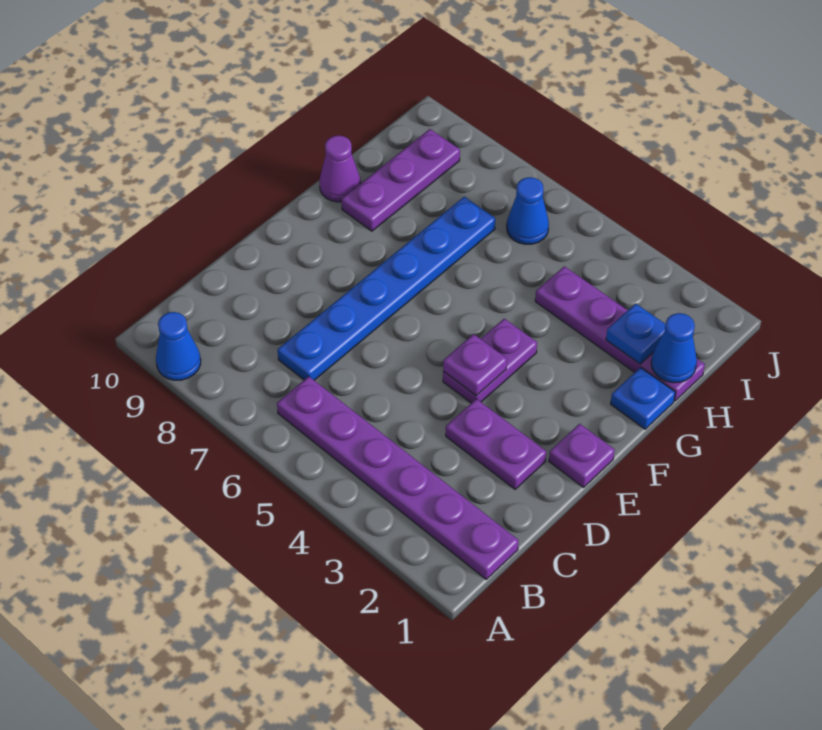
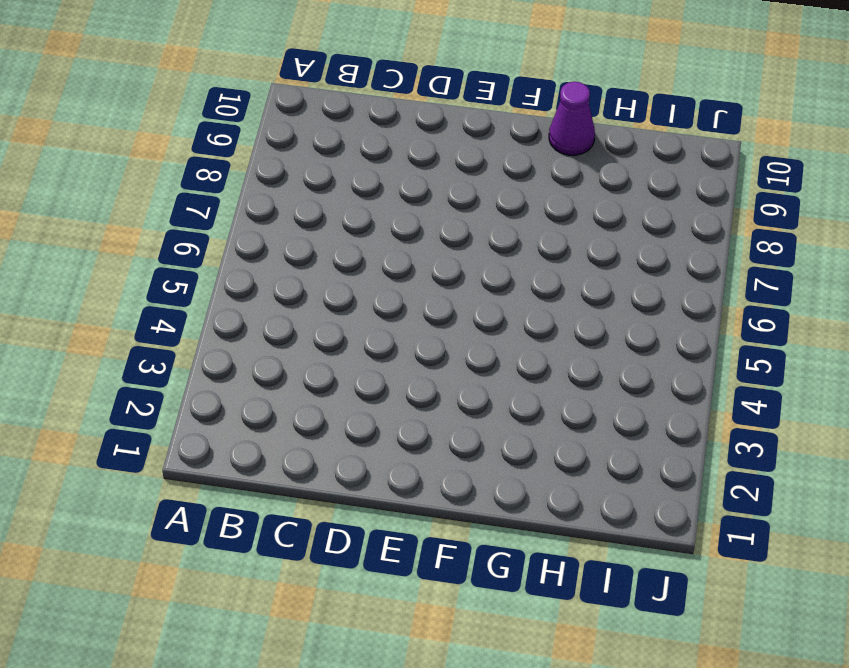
none -> blue cone A9 level 1
none -> purple plate B1:B6 level 1
none -> blue plate C7:H7 level 1

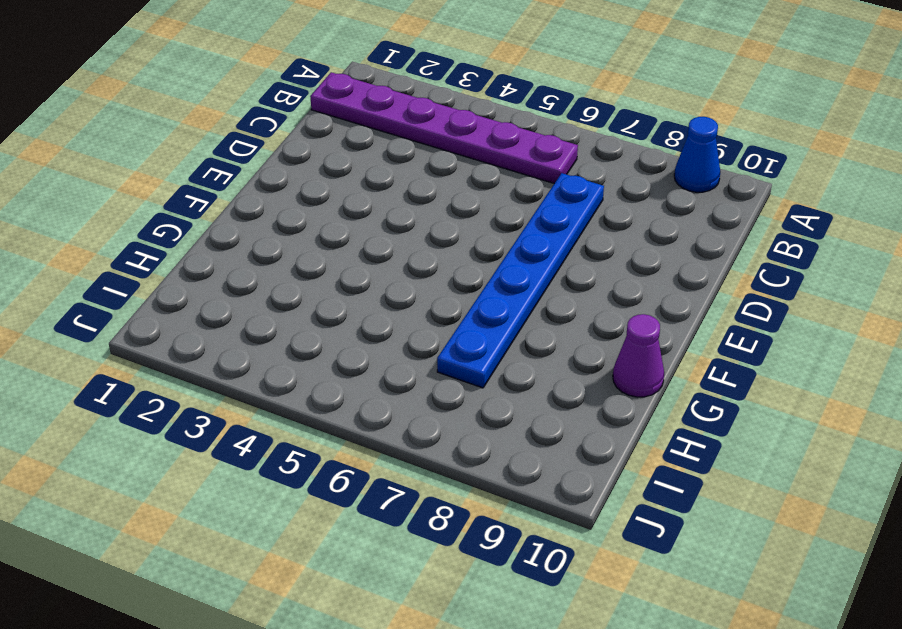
none -> purple plate D2:D3 level 1
none -> purple plate E1 level 1
none -> purple plate E4:F4 level 1

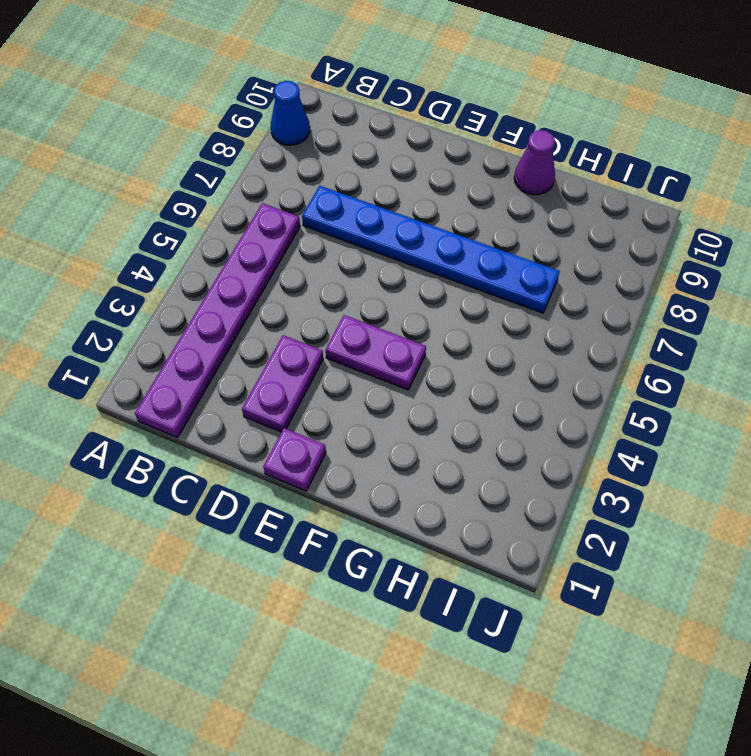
none -> blue plate G1 level 1
none -> purple plate G9:I9 level 1
none -> purple plate H1:H4 level 1

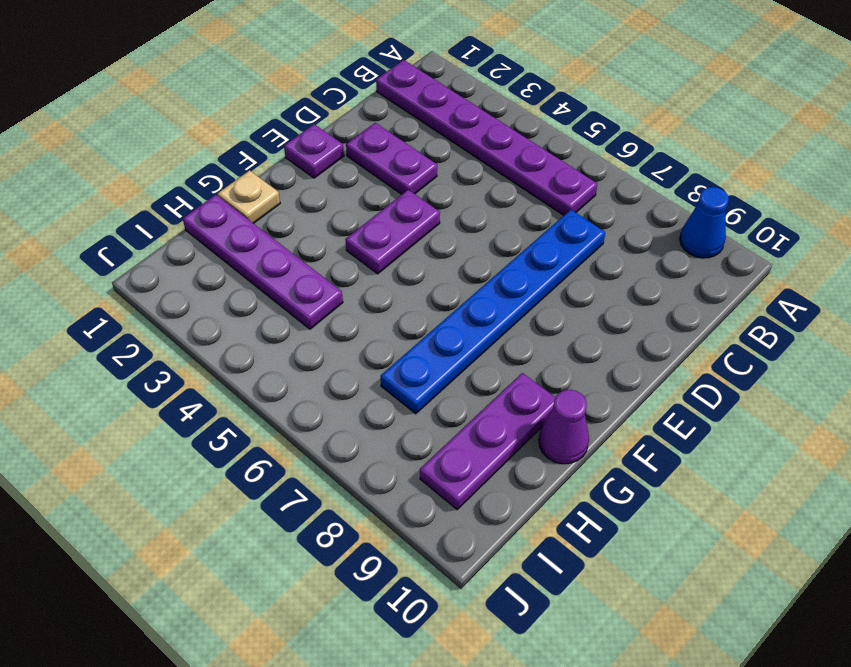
tan plate G1 level 1 -> blue plate G1 level 1
none -> blue cone I6 level 1
none -> purple plate E4 level 2
none -> blue cone H1 level 2

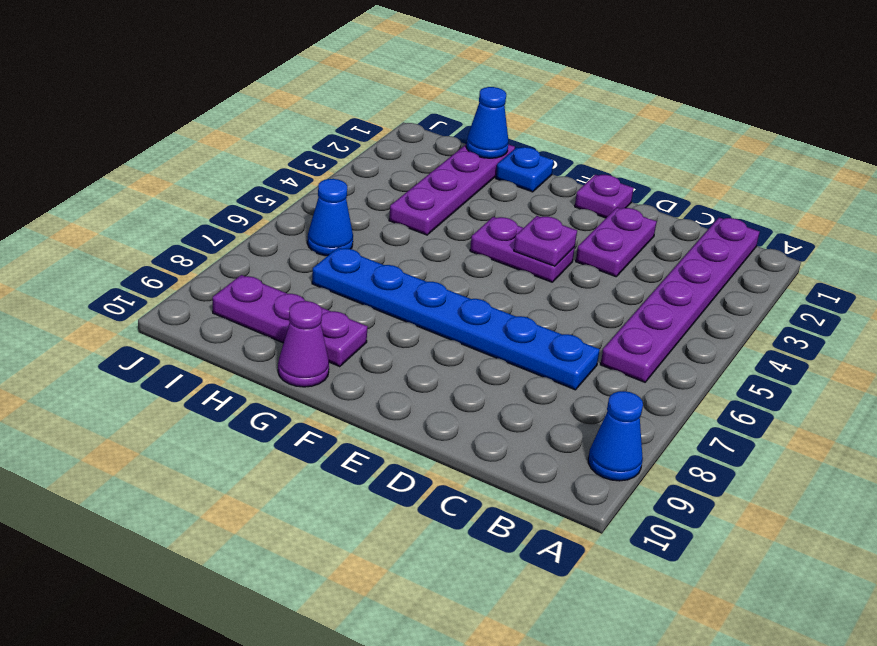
none -> blue plate H2 level 2

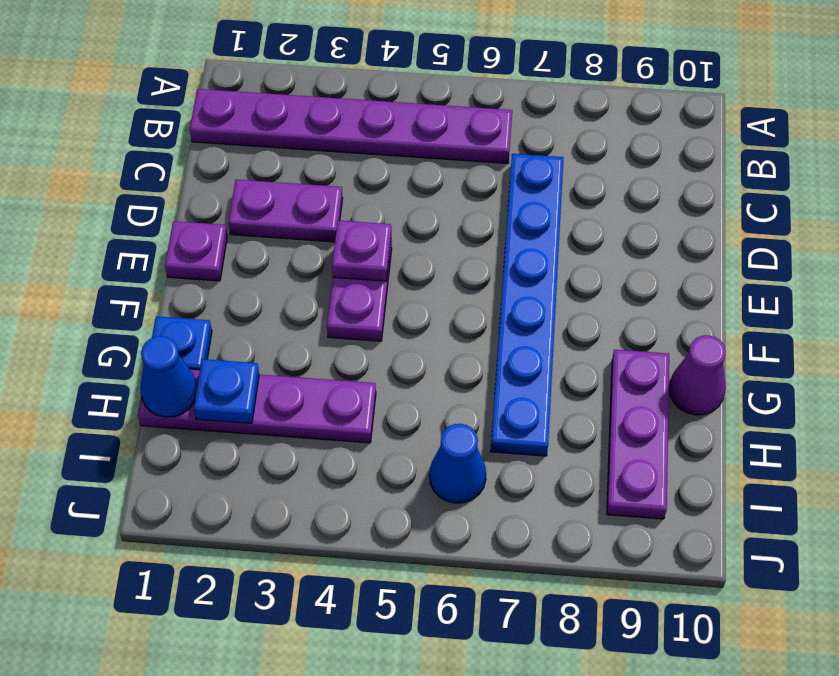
none -> blue cone A9 level 1

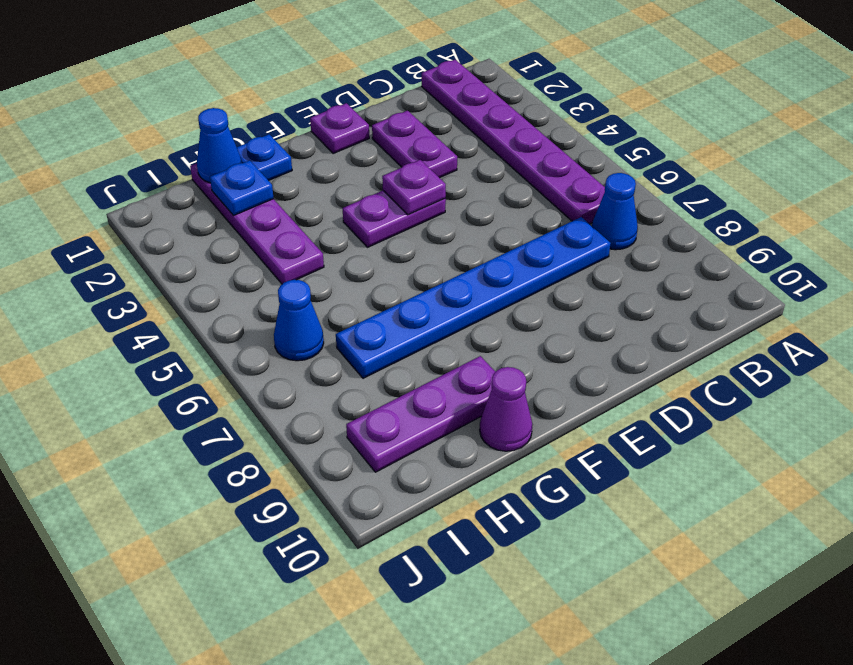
blue cone B7 level 1 -> blue cone A9 level 1

